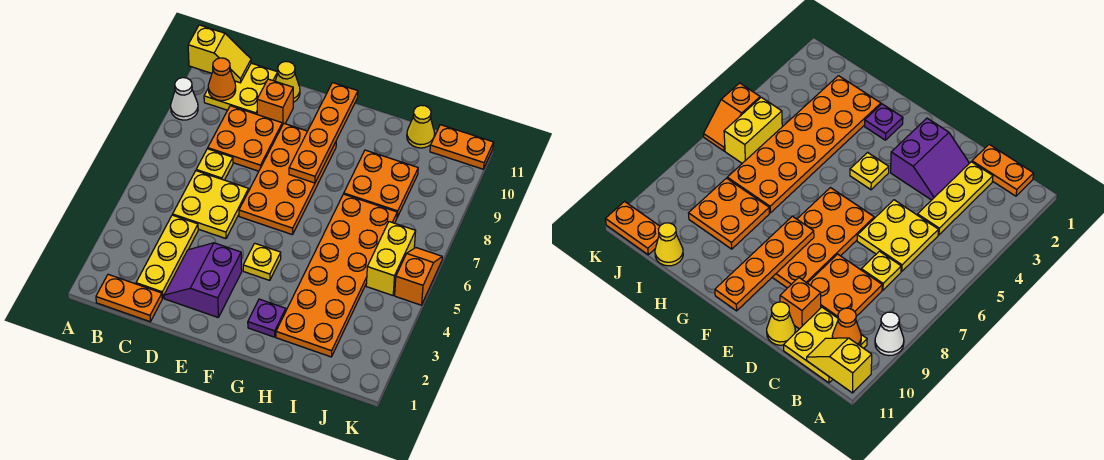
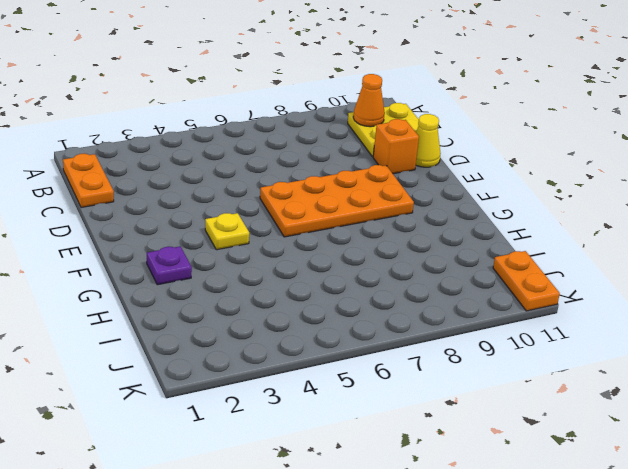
none -> white cone A9 level 1
none -> yellow plate C2:C4 level 1
none -> yellow plate C5:D6 level 1

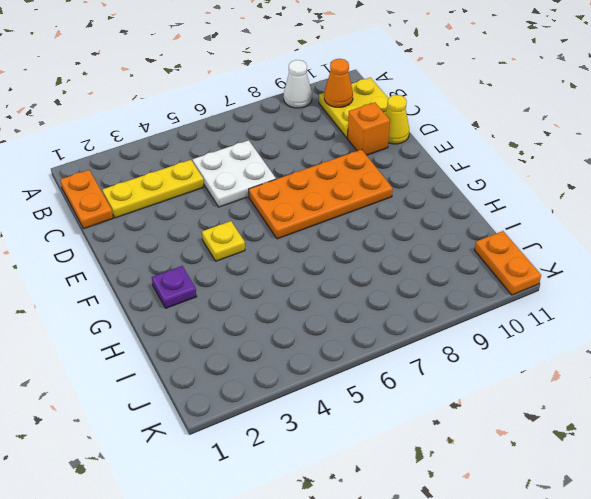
white plate C5:D6 level 1 -> yellow plate C5:D6 level 1
none -> yellow plate C7 level 1
none -> orange plate C8:D9 level 1
none -> purple slope D2:E3 level 1 top E

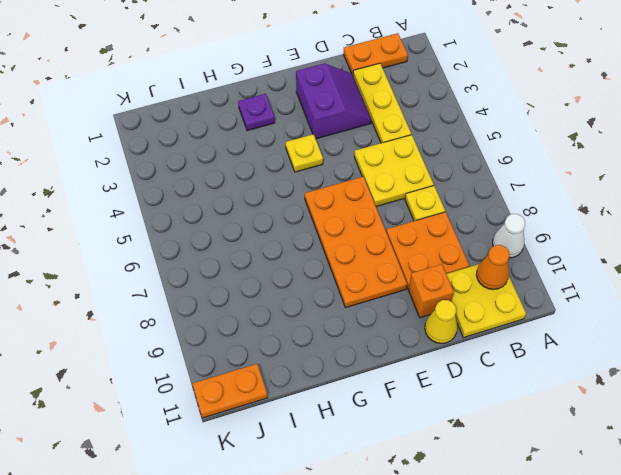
none -> orange plate H2:I7 level 1
none -> orange plate H8:I9 level 1
none -> yellow cone I11 level 1

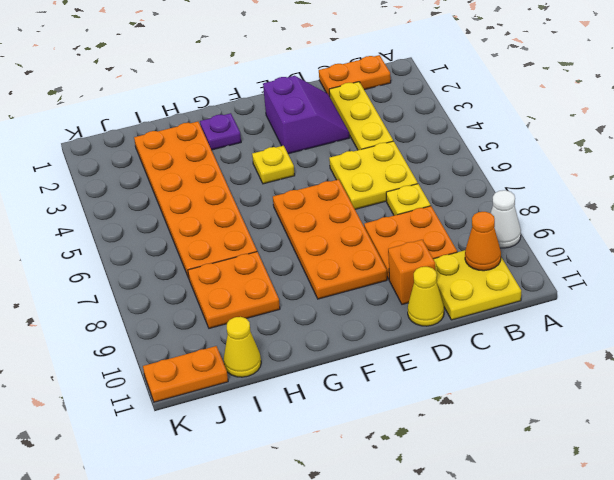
none -> yellow brick J5:J6 level 1
none -> orange slope K5:K6 level 1 top 5
none -> yellow slope A11:B11 level 2 top A

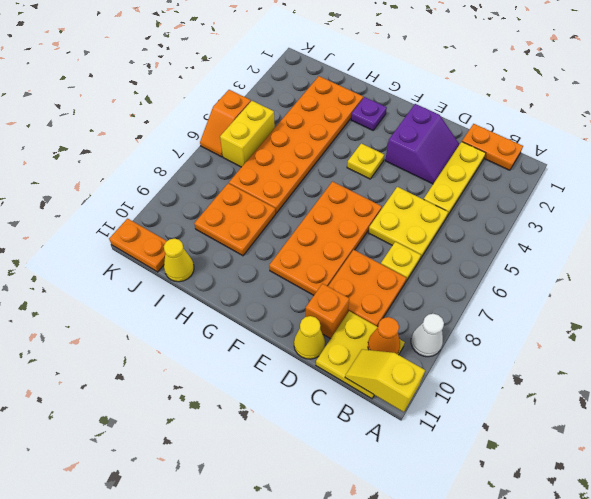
none -> orange plate F8:F11 level 2

